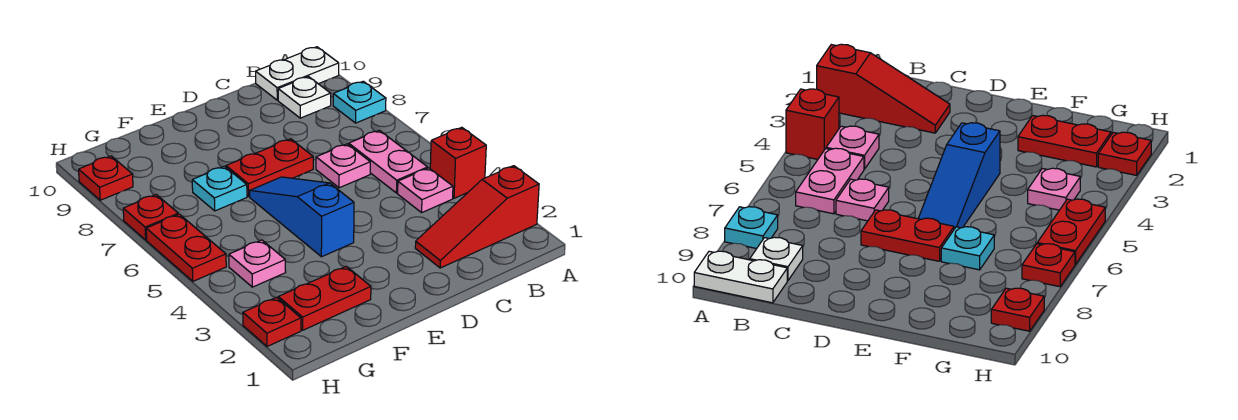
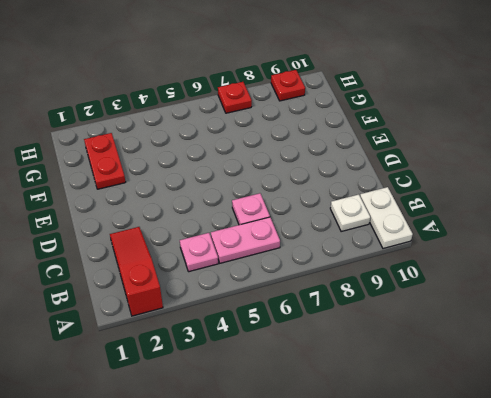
none -> red brick A4 level 1
none -> cyan plate A8 level 1
none -> red plate D7:E7 level 1

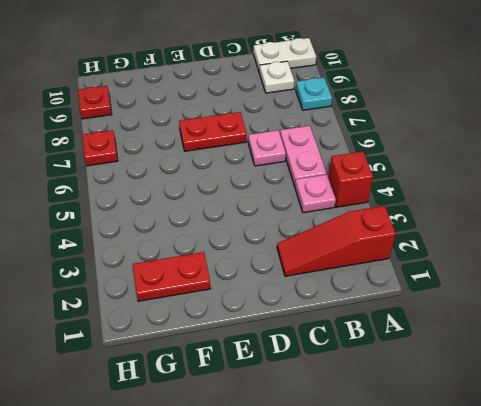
none -> blue slope E4:E6 level 1 top 4
none -> cyan plate F7 level 1
none -> pink plate G4 level 1

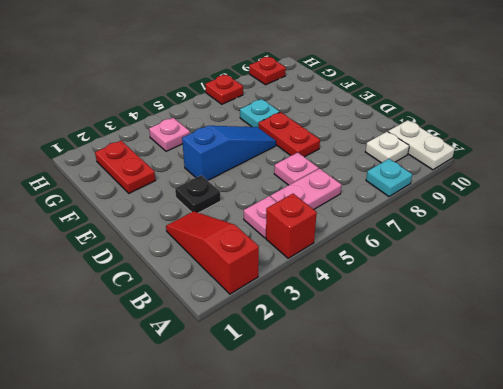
black plate D3 level 1 -> none
none -> red plate H2 level 1
none -> red plate H5:H6 level 1

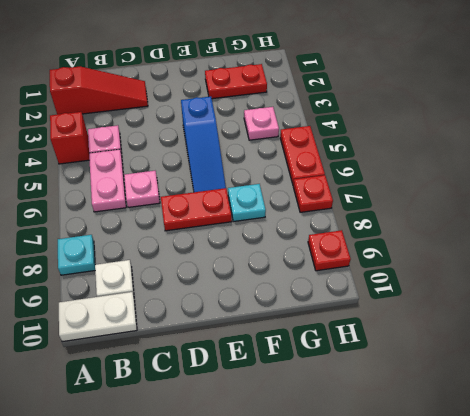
none -> red plate H2 level 1

